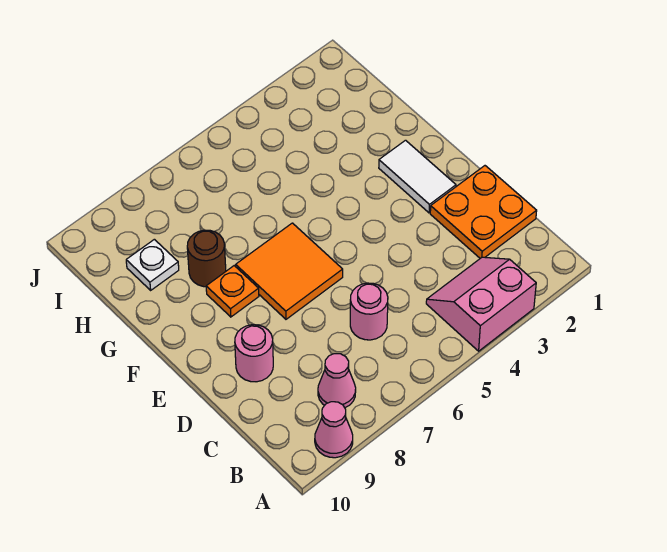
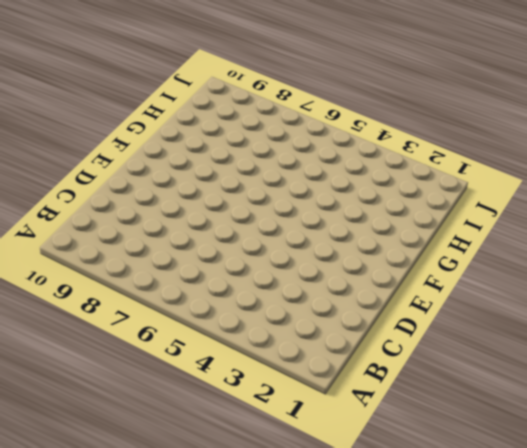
none -> pink slope A3:B4 level 1 top A
none -> pink cone A9 level 1

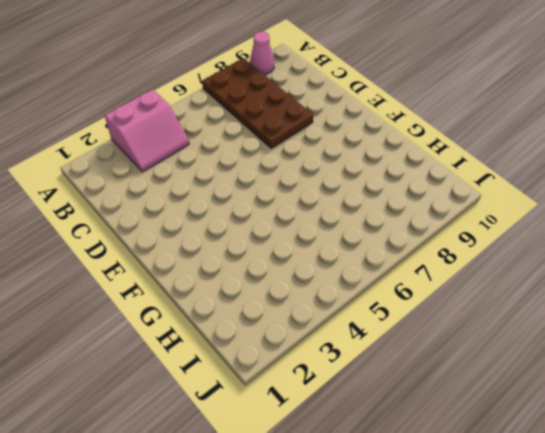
brown plate A7:D8 level 1 -> pink cone B8 level 1
none -> orange plate C1:D2 level 1
none -> pink round brick C6 level 1

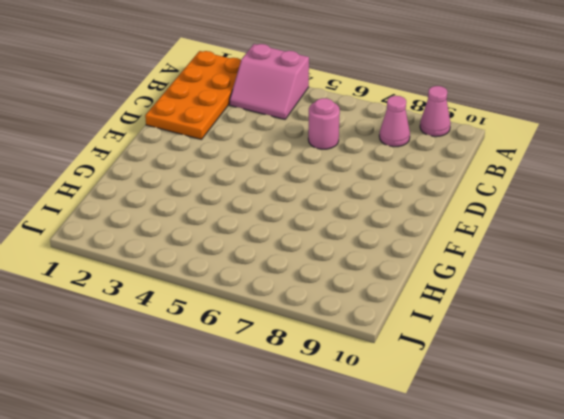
orange plate A1:D2 level 1 -> orange plate C1:D2 level 1
none -> pink round brick D9 level 1
none -> white tile E2:F2 level 1

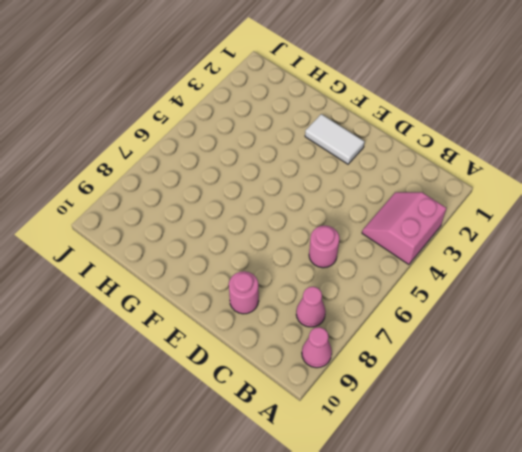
none -> orange plate C1:D2 level 1
none -> orange tile E6:F7 level 1

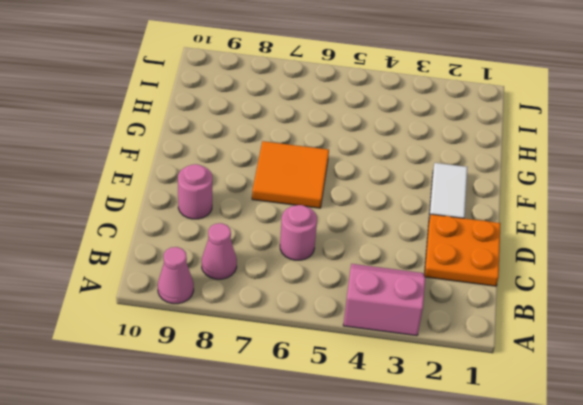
none -> orange plate F8 level 1
none -> brown round brick G8 level 1

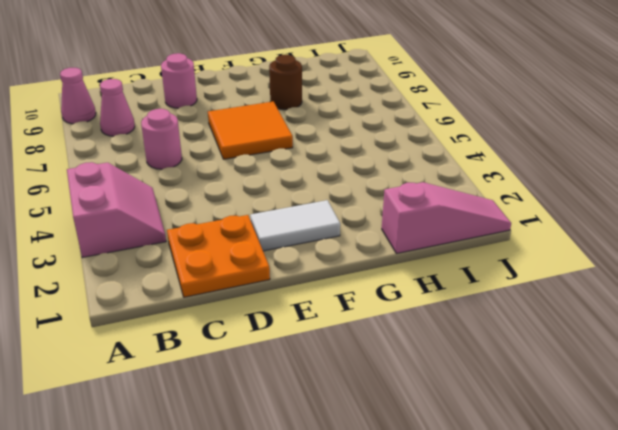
pink slope H1:J1 level 1 top H -> none
none -> orange plate F8 level 1
none -> white plate H9 level 1

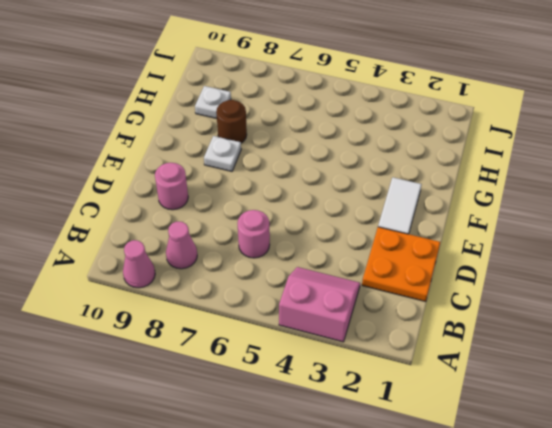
white plate F8 level 1 -> orange plate F8 level 1
none -> orange tile E6:F7 level 1

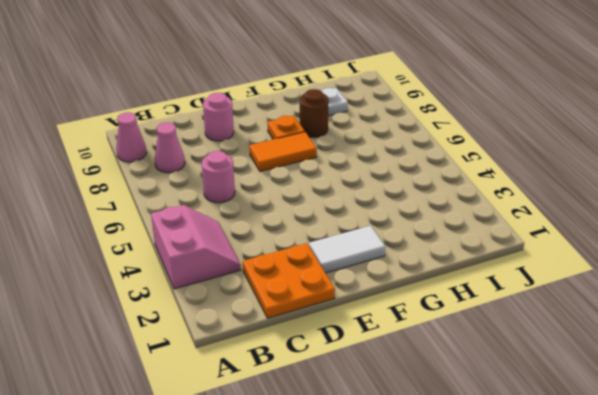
orange tile E7:F7 level 1 -> orange tile E6:F7 level 1

